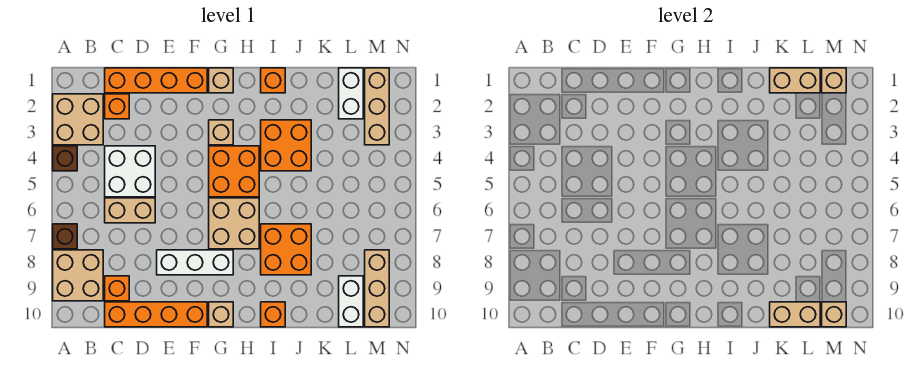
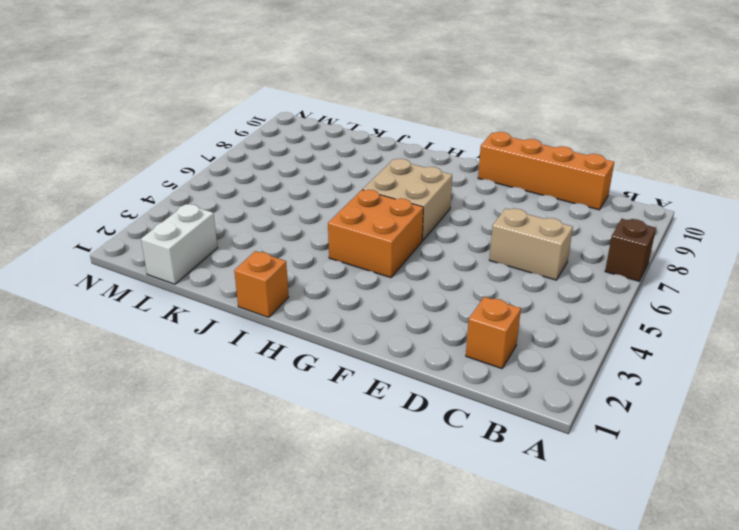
none -> tan brick A2:B3 level 1
none -> brown brick A4 level 1
none -> tan brick A8:B9 level 1

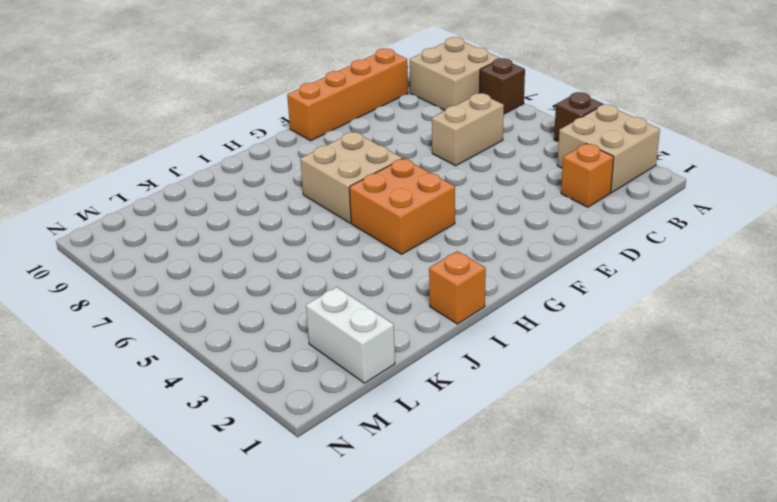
none -> orange brick C1:F1 level 1
none -> white brick C4:D5 level 1
none -> orange brick C9 level 1

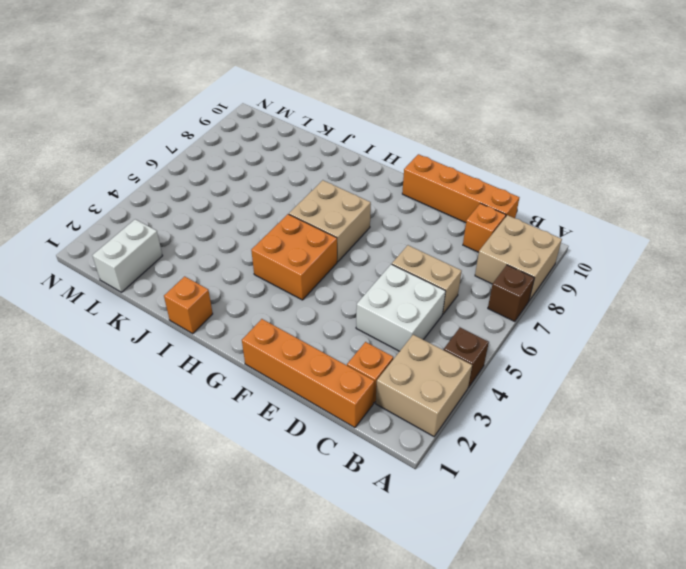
none -> white brick E8:G8 level 1
none -> tan brick G1 level 1
none -> tan brick G3 level 1

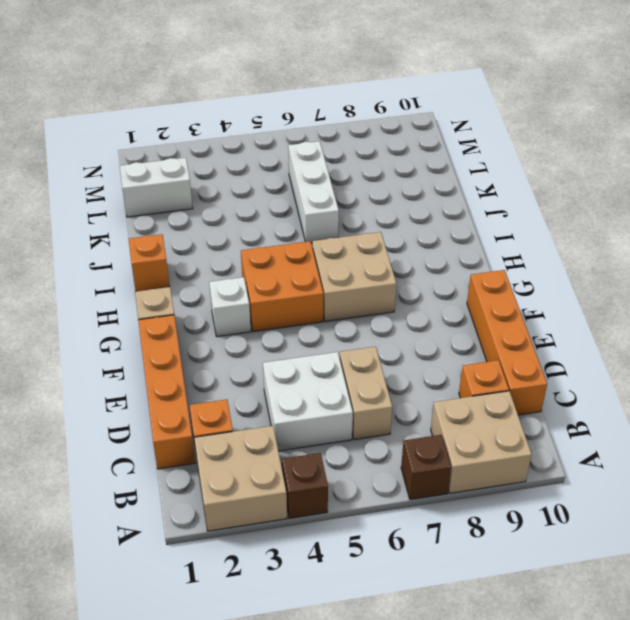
white brick G3 level 1 -> tan brick G3 level 1
white brick J6:L6 level 1 -> white brick E8:G8 level 1
none -> tan brick G10 level 1
none -> orange brick I3:J4 level 1
none -> orange brick I7:J8 level 1

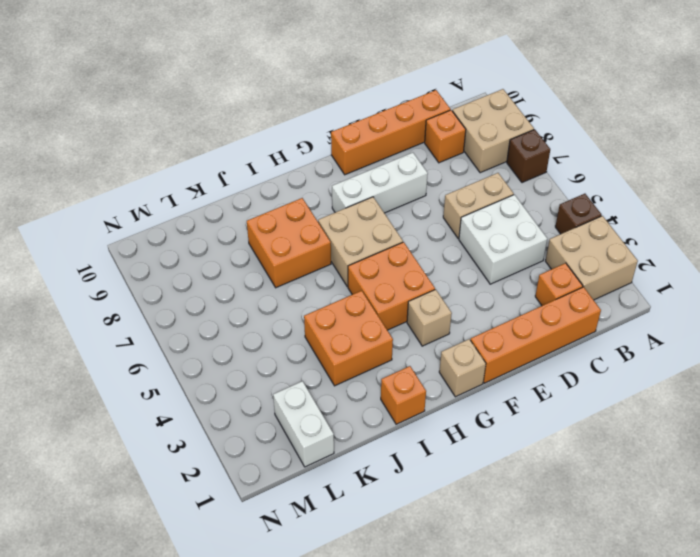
none -> tan brick G10 level 1
none -> orange brick I10 level 1
none -> white brick L9:L10 level 1

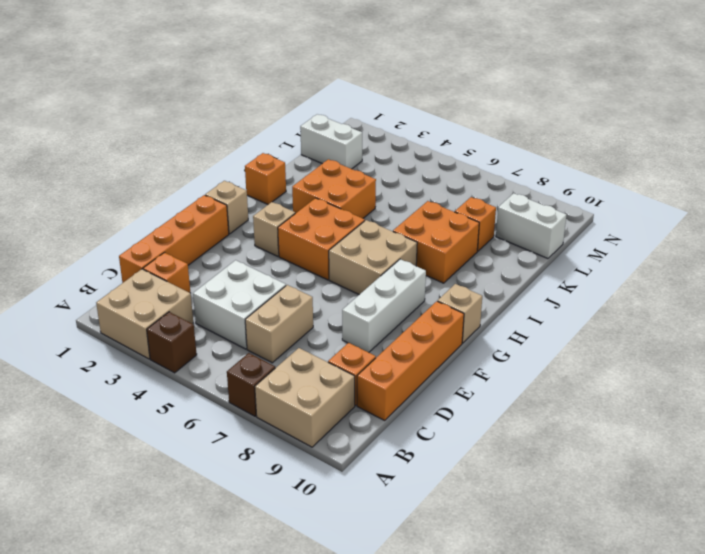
orange brick K8 level 1 -> orange brick I10 level 1
none -> tan brick M1:M3 level 1
none -> tan brick M8:M10 level 1
none -> tan brick K1:L1 level 2

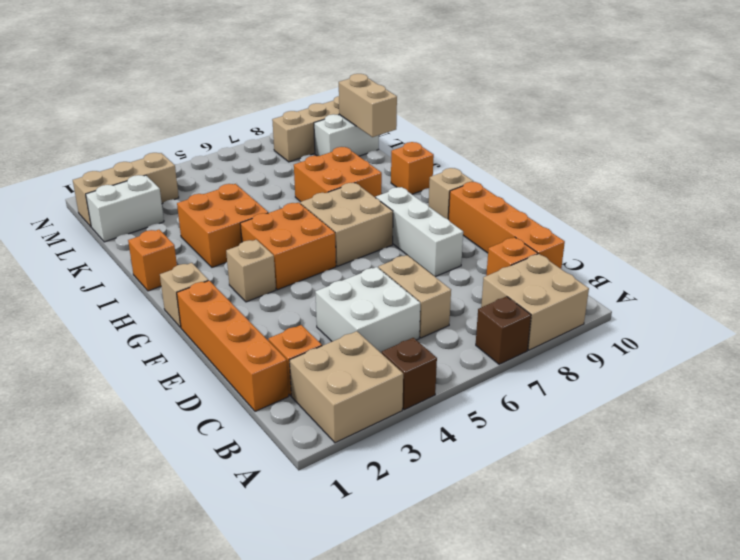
none -> tan brick K1:L1 level 2
none -> tan brick M1 level 2
none -> tan brick M10 level 2

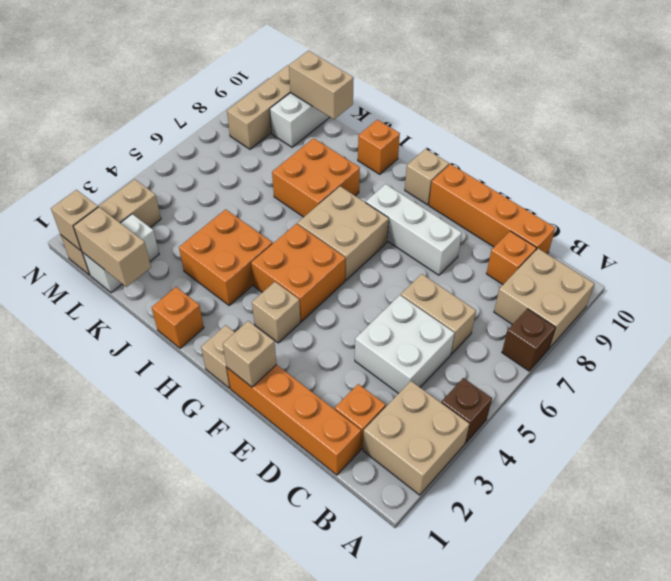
tan brick F1 level 2 -> tan brick M10 level 2

